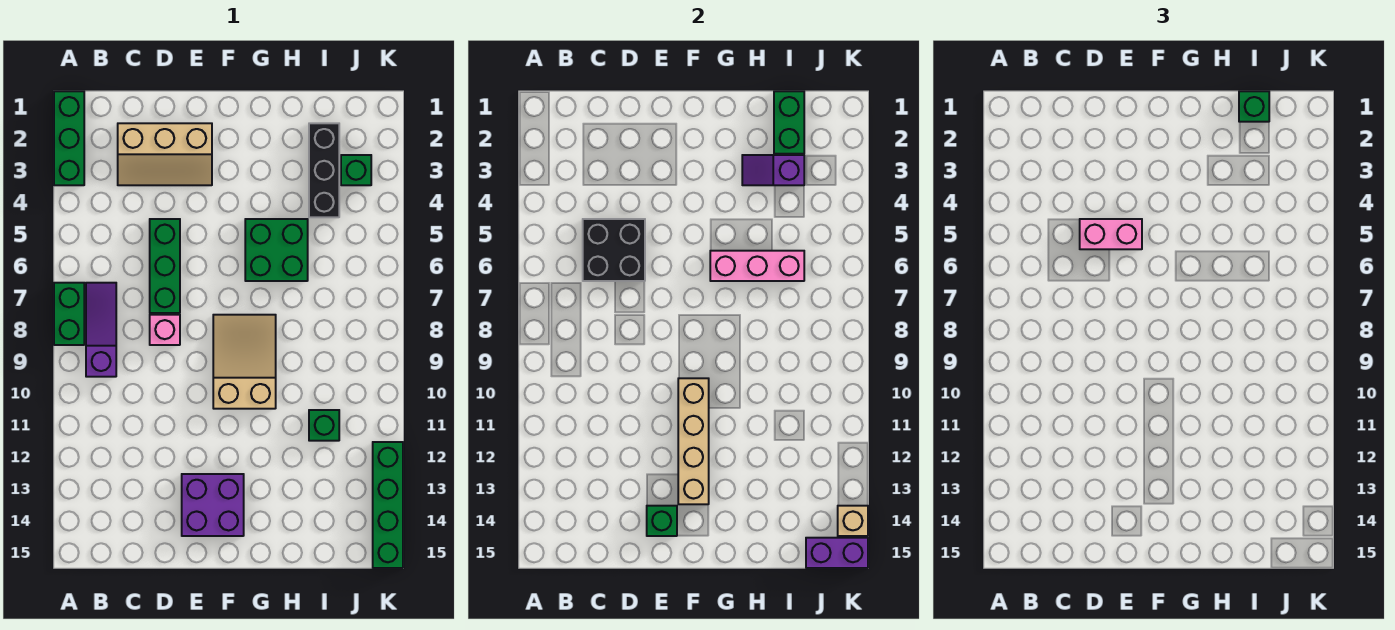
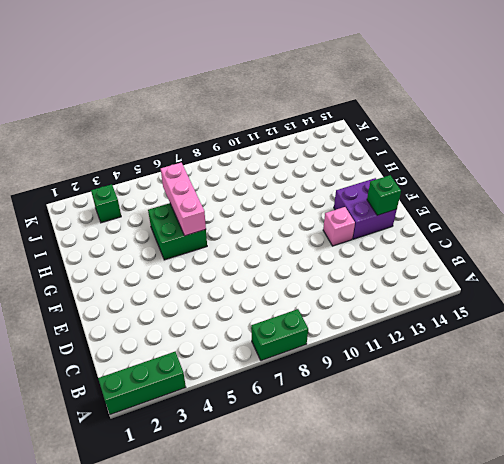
pink brick E12 level 1 -> pink brick D8 level 1
none -> purple slope B7:B9 level 1 top 9
none -> tan slope C2:E3 level 1 top 2
none -> green brick D5:D7 level 1

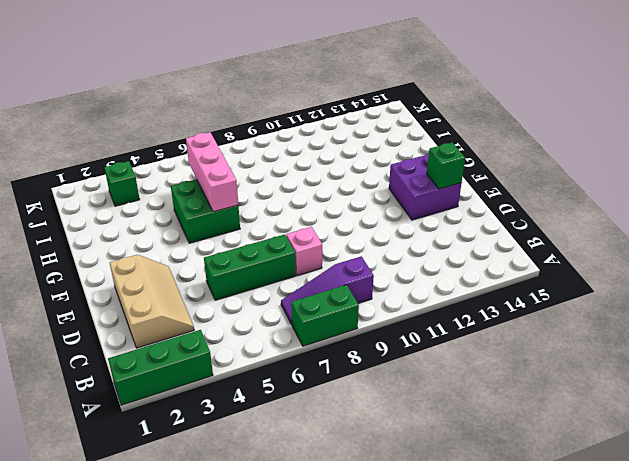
none -> tan slope F8:G10 level 1 top 10
none -> black brick I2:I4 level 1
none -> green brick I11 level 1

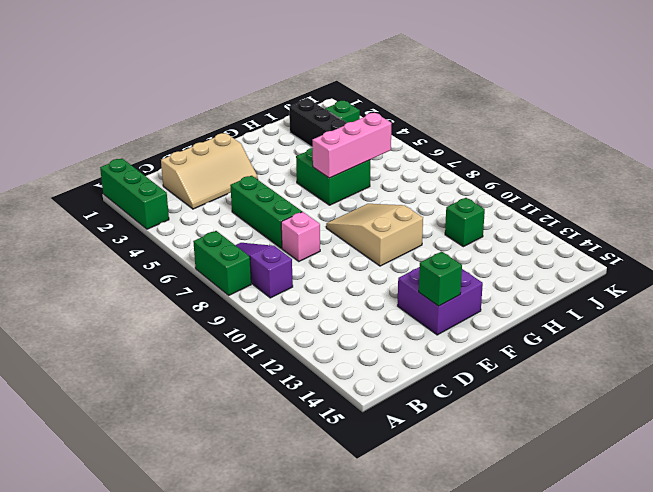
none -> green brick K12:K15 level 1
none -> black brick C5:D6 level 2
none -> tan brick F10:F13 level 2

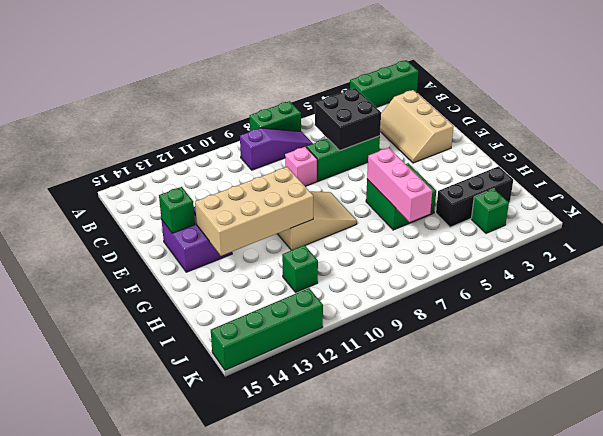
tan brick F10:G13 level 2 -> tan brick F10:F13 level 2
none -> purple slope H3:I3 level 2 top I
none -> green brick I1:I2 level 2
none -> purple brick J15:K15 level 2

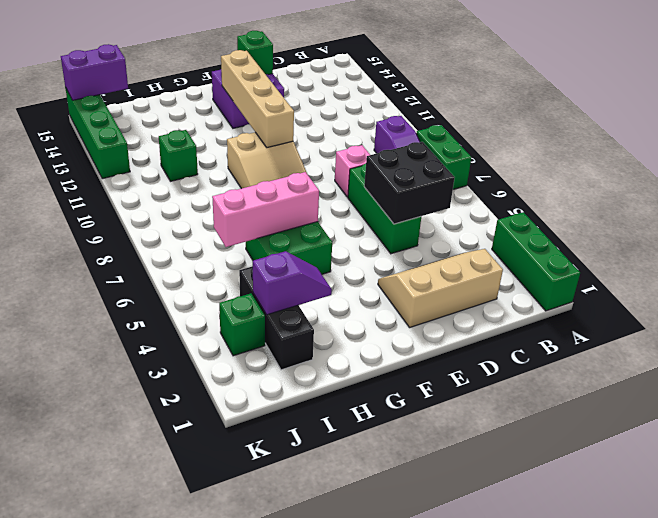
none -> green brick I1:I2 level 2
none -> tan brick K14 level 2
none -> pink brick D5:E5 level 3

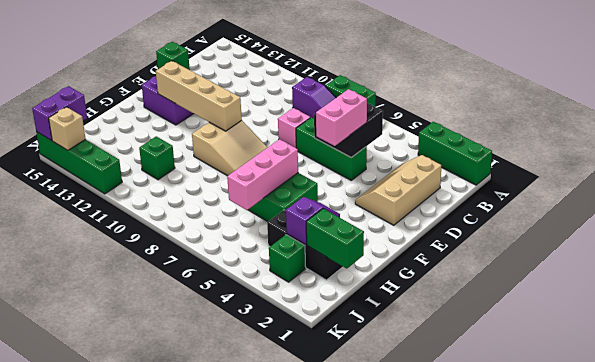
none -> green brick I1 level 3

